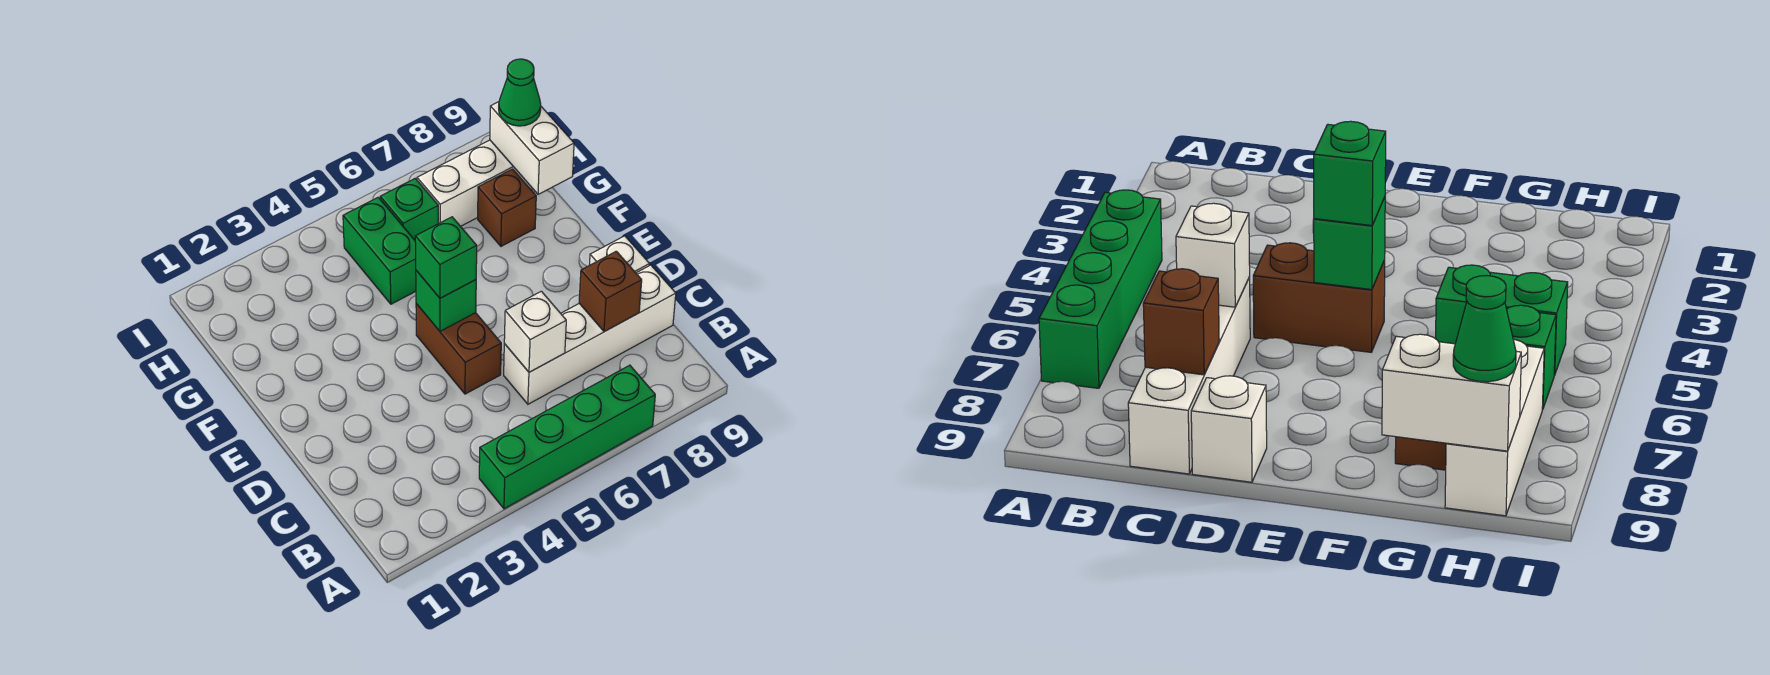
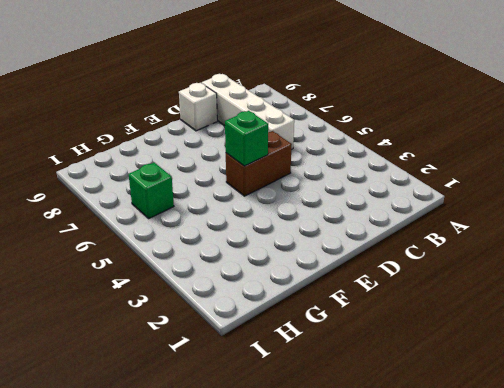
none -> green brick A4:A7 level 1
none -> green brick G5:H5 level 1
none -> brown brick G8 level 1

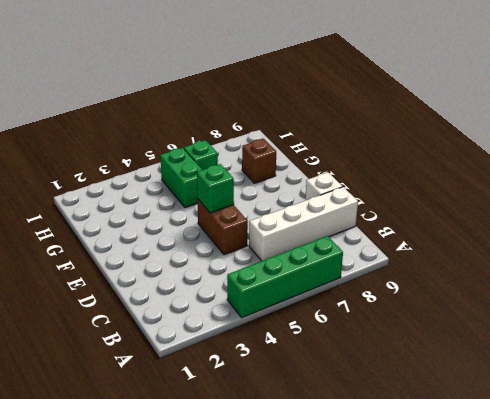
none -> white brick H7:H9 level 1
none -> white brick C6 level 2
none -> brown brick C8 level 2

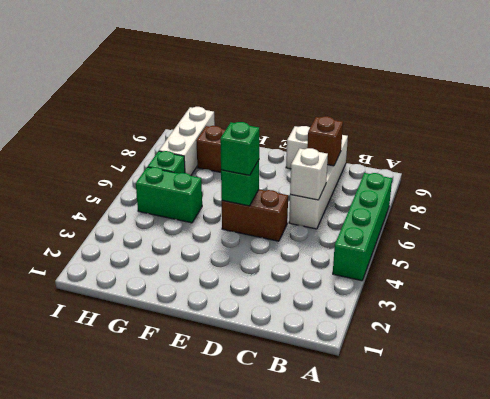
none -> white brick G9:H9 level 2
none -> green cone H9 level 3

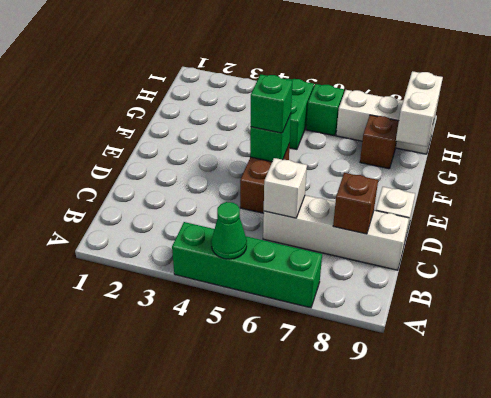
green cone A5 level 2 -> green cone H9 level 3

